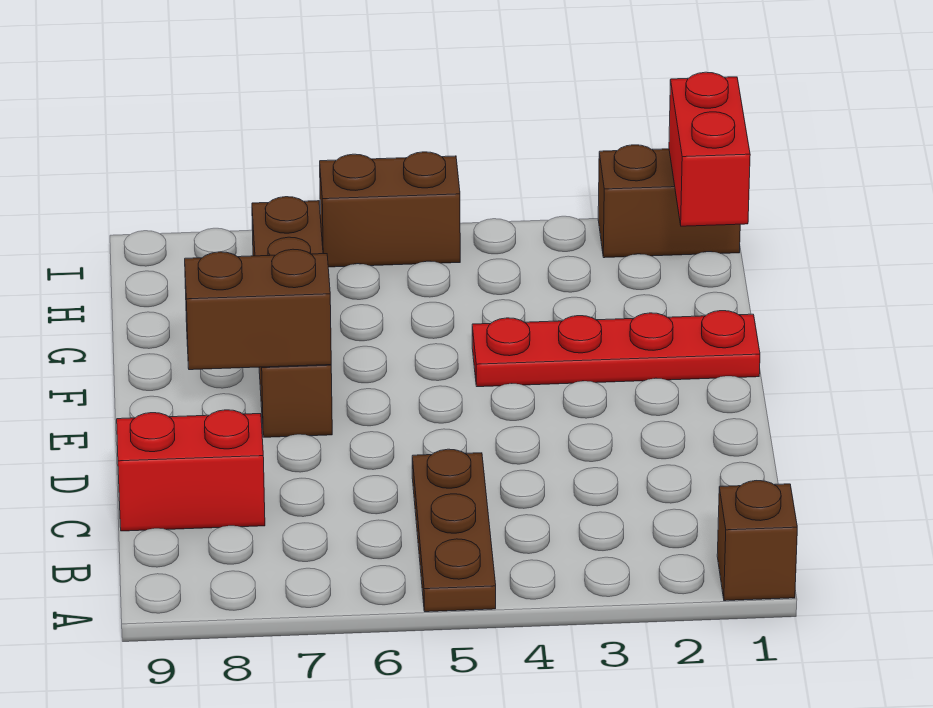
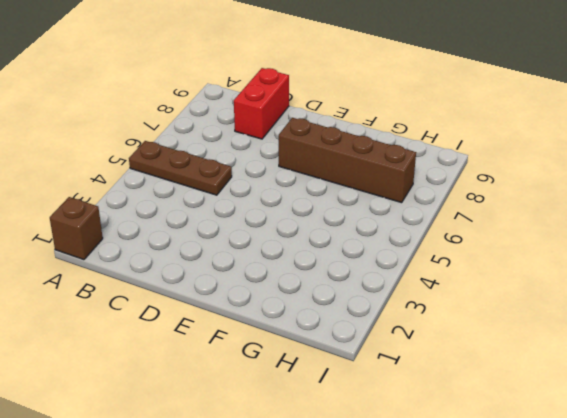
none -> red plate F1:F4 level 1
none -> brown brick I1:I2 level 1

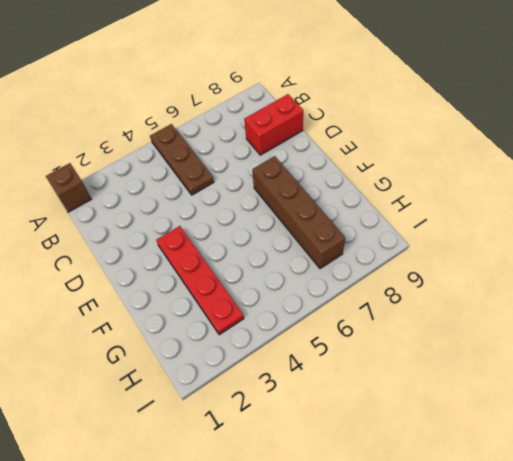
red plate E3:H3 level 1 -> red plate F1:F4 level 1
none -> brown brick I1:I2 level 1
none -> brown brick I5:I6 level 1

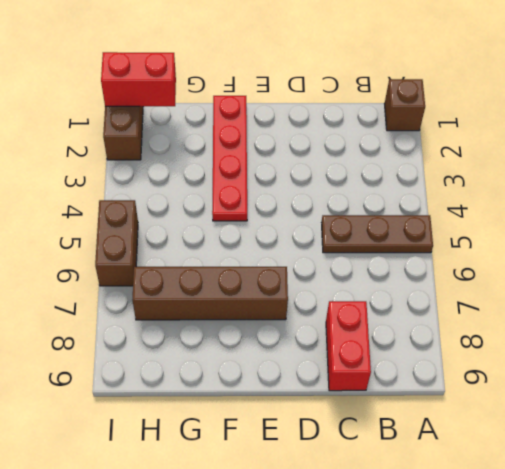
none -> brown brick E7:E8 level 2

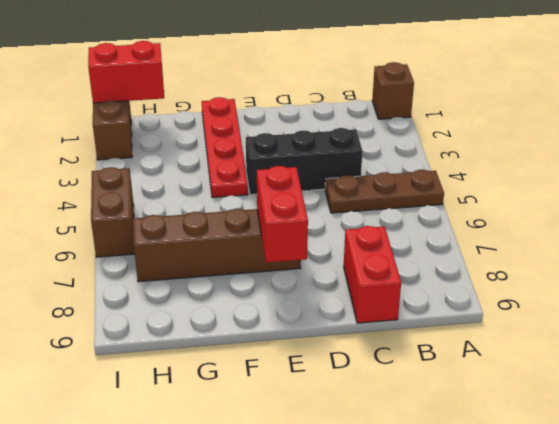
black brick C4:E4 level 1 -> none
red brick E7:E8 level 2 -> brown brick E7:E8 level 2

